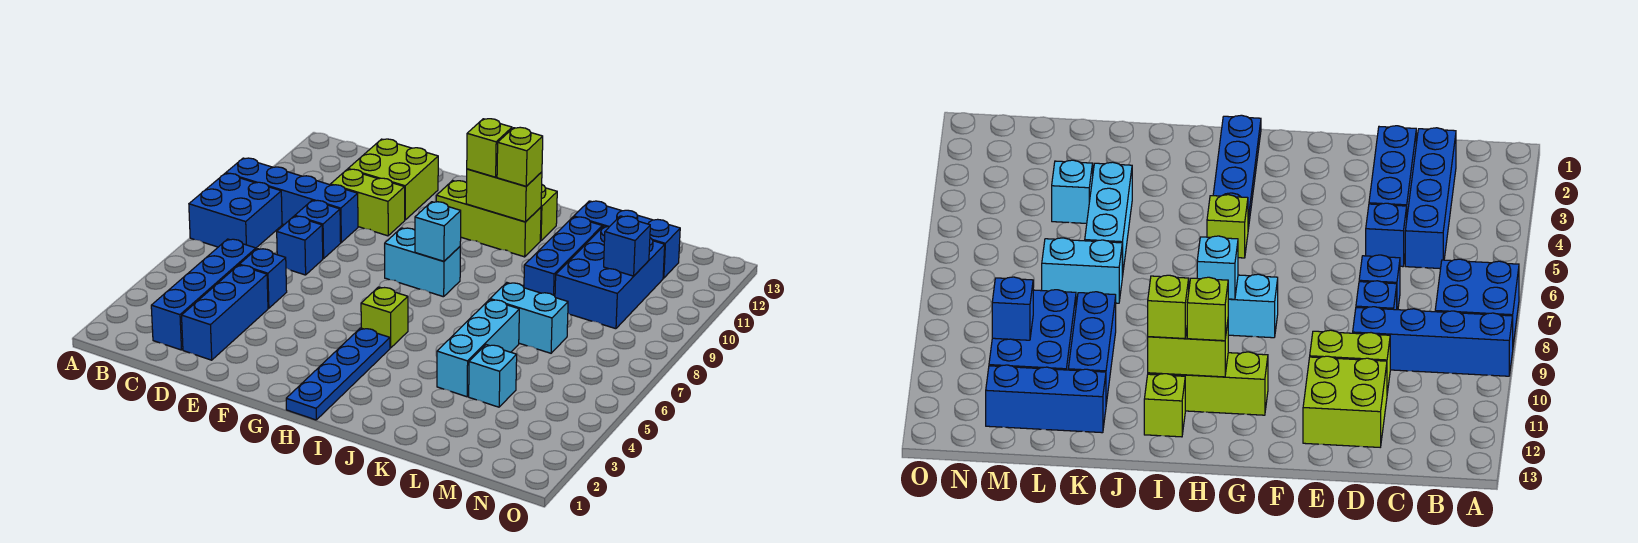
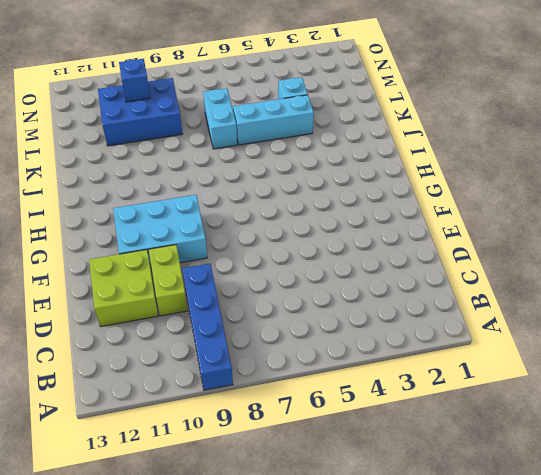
cyan brick F9:G11 level 1 -> lime brick G11:I11 level 1
none -> blue brick A7:B8 level 1
none -> blue brick C2:C5 level 1
none -> blue brick D2:D4 level 1

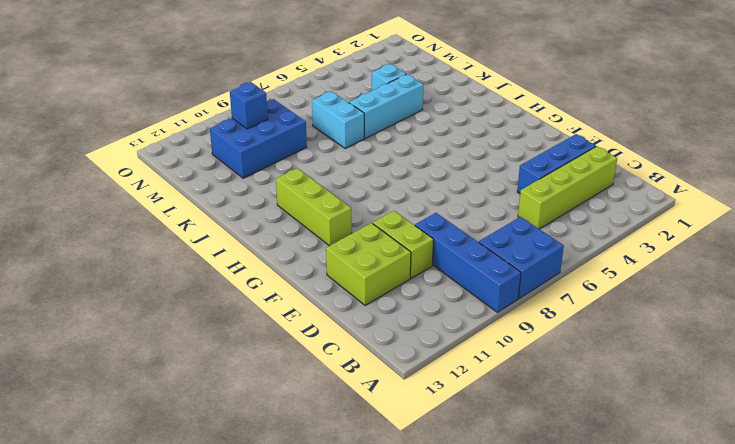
lime brick C2:C5 level 1 -> blue brick C2:C5 level 1
none -> blue brick D5 level 1
none -> blue brick D7 level 1
none -> blue brick D8 level 1

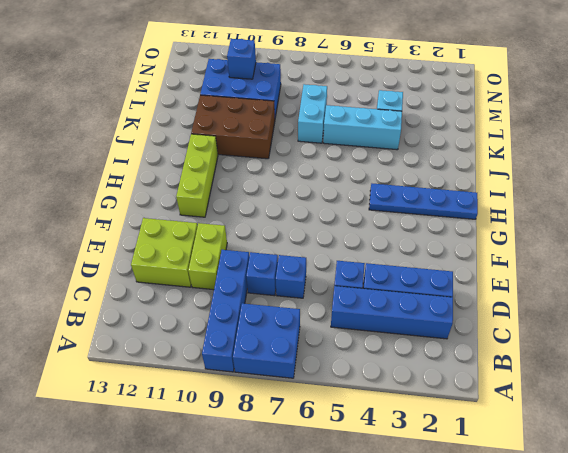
brown brick J9:K11 level 1 -> blue brick K9:K11 level 1
none -> cyan brick G8:H8 level 1
none -> lime brick H5 level 1
none -> lime brick I12 level 1

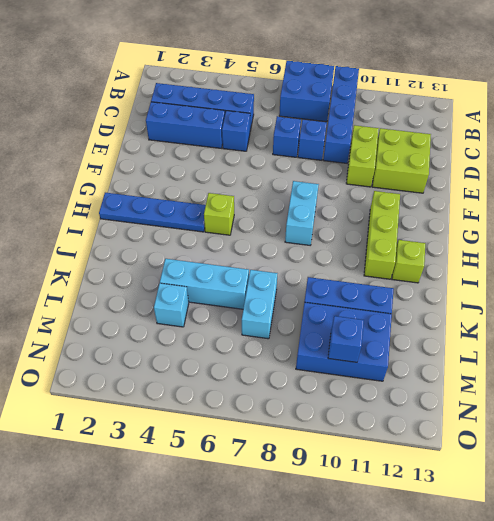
none -> blue brick K12:M12 level 1
none -> cyan brick H8 level 2
none -> lime brick H11:I11 level 2

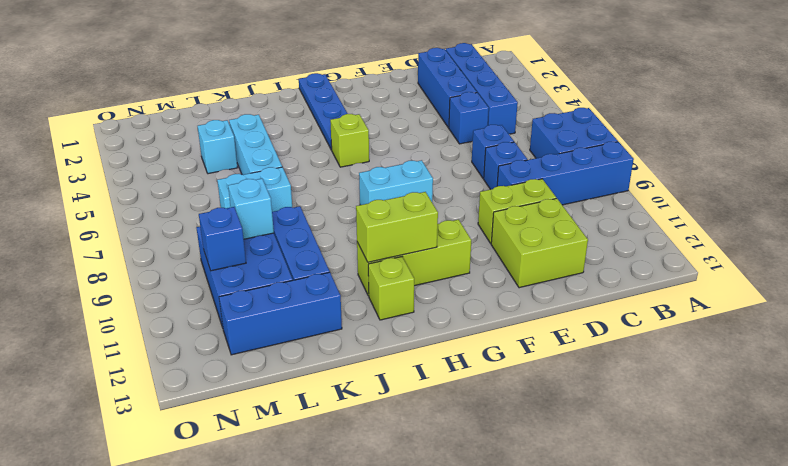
cyan brick L9 level 2 -> cyan brick H8 level 2
none -> lime brick H11 level 3
none -> lime brick I11 level 3

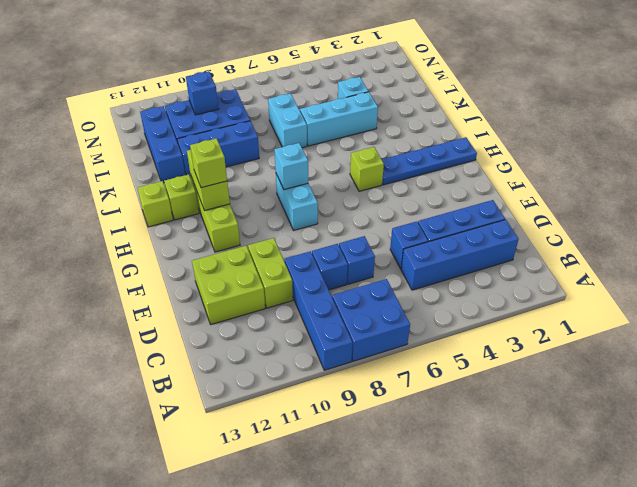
lime brick I13 level 1 -> lime brick I11 level 3

